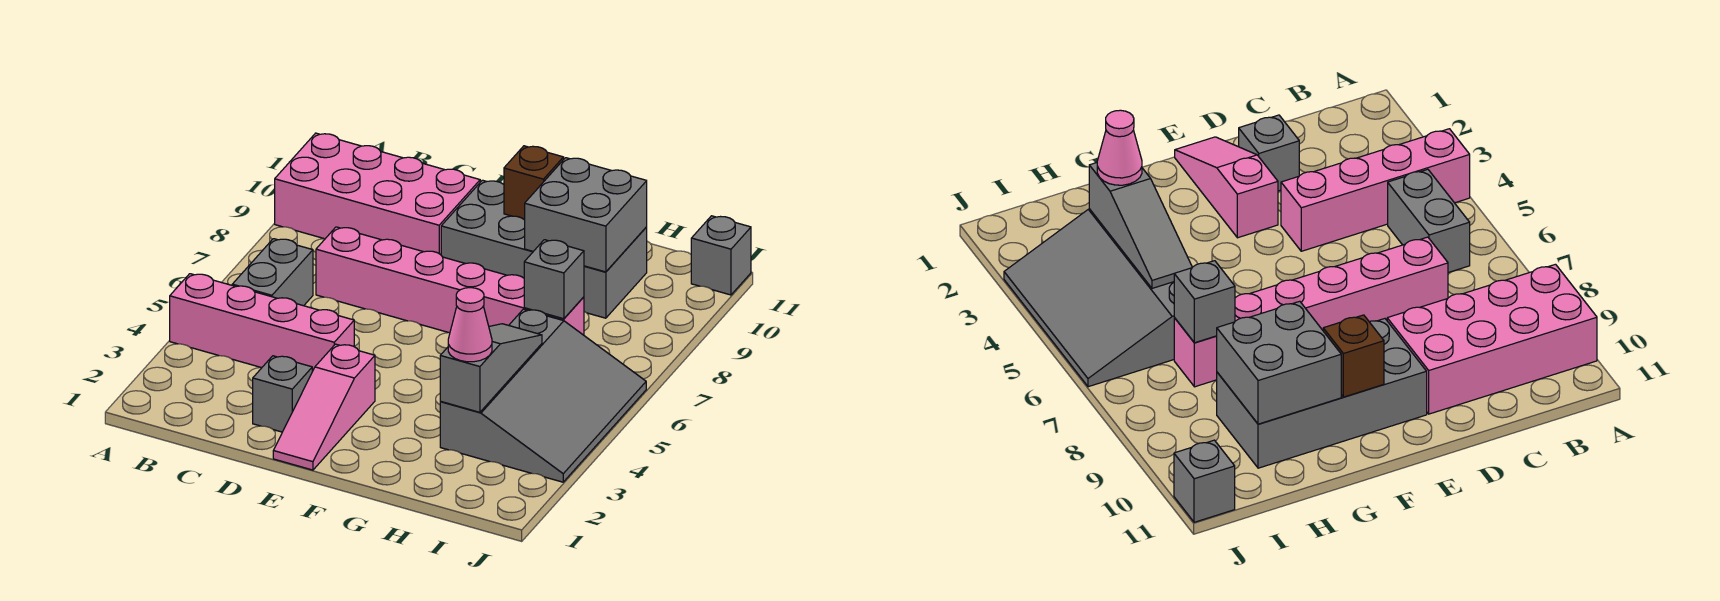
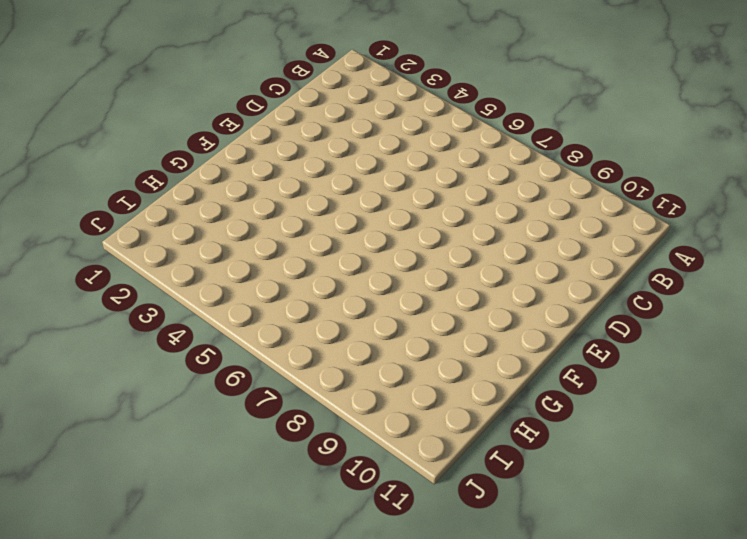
none -> pink brick A4:D4 level 1
none -> pink brick A9:D10 level 1
none -> grey brick B5:B6 level 1

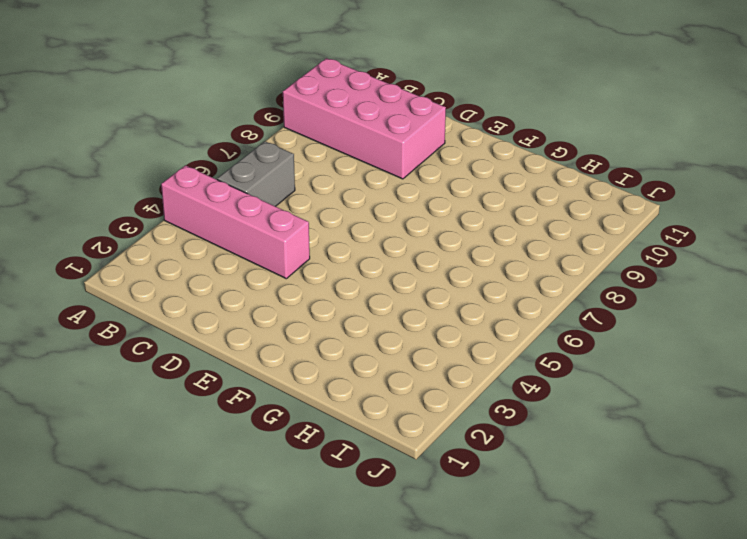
none -> pink brick C7:H7 level 1
none -> grey brick D2 level 1
none -> pink slope E1:E3 level 1 top 3

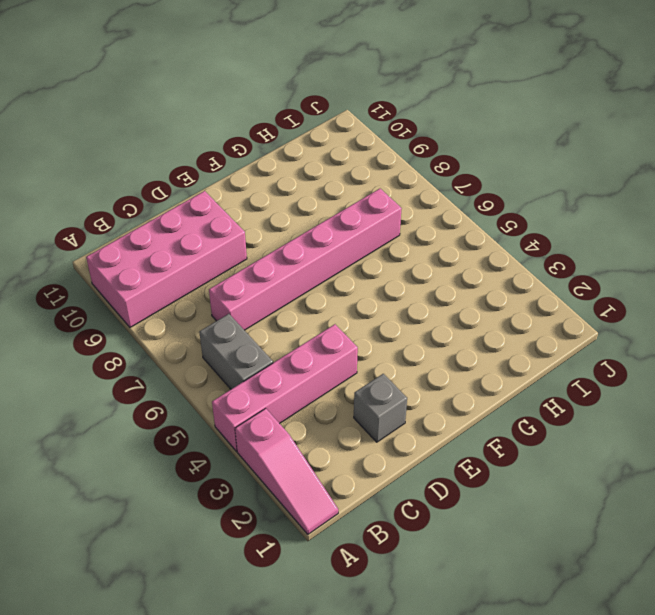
pink slope A1:A3 level 1 top 3 -> pink slope E1:E3 level 1 top 3
none -> grey brick E9:H10 level 1
none -> grey slope H3:J6 level 1 top H
none -> grey brick J11 level 1

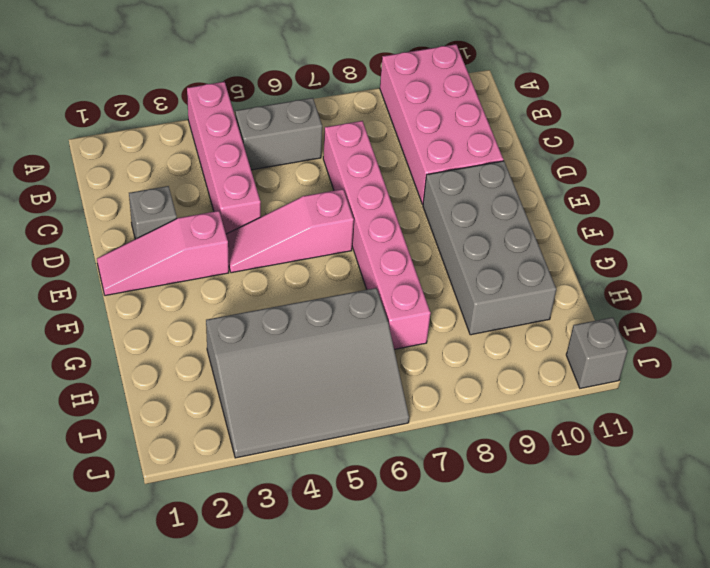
pink slope E4:E6 level 1 top 6 -> none
none -> brown brick F10 level 2
none -> grey brick G9:H10 level 2
none -> grey slope H3:H5 level 2 top 3

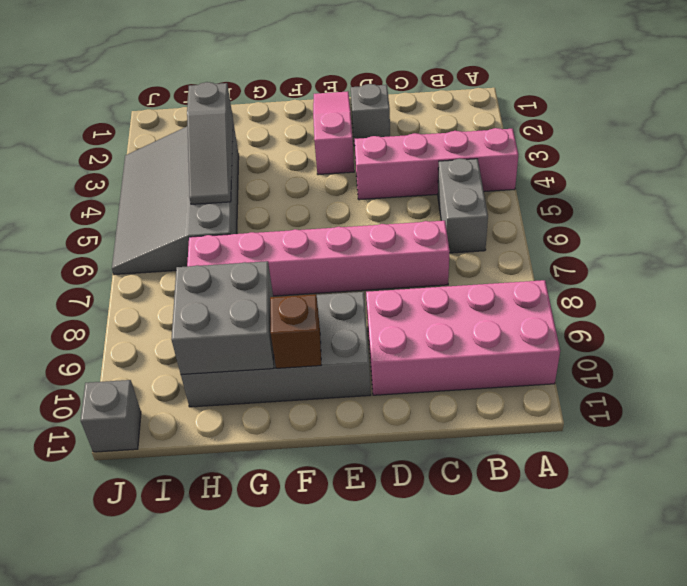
none -> grey brick H7 level 2
none -> pink cone H3 level 3

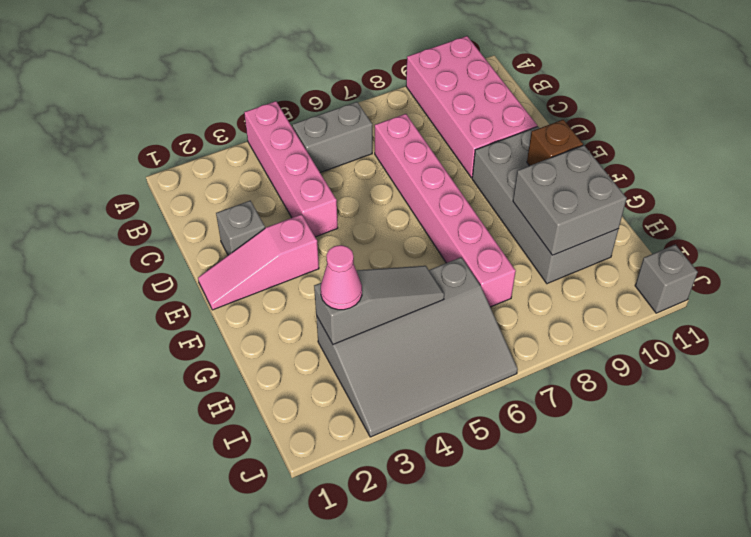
none -> grey brick H7 level 2

